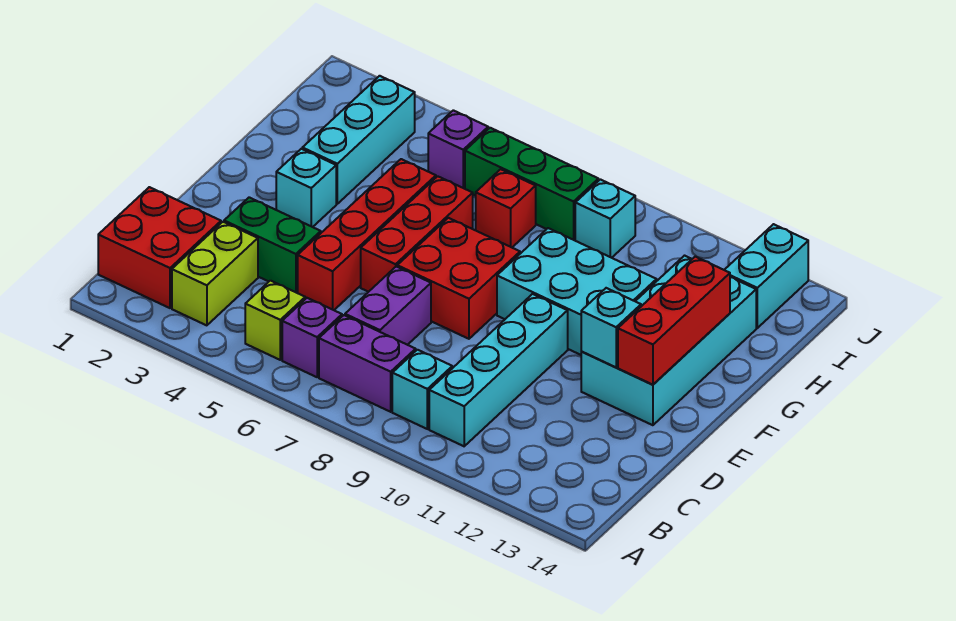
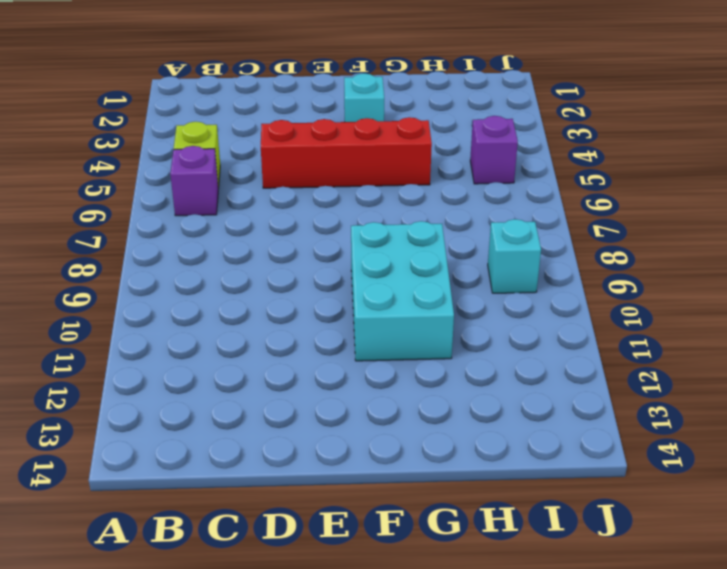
none -> red brick B1:C2 level 1
none -> lime brick B3:C3 level 1
none -> purple brick B7:B8 level 1

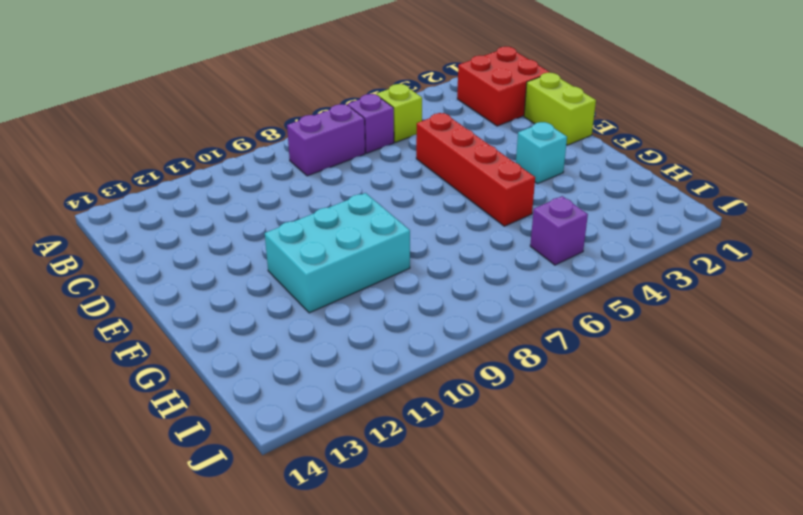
lime brick D1:E1 level 1 -> lime brick B3:C3 level 1
none -> cyan brick B9 level 1
none -> cyan brick B10:E10 level 1
none -> purple brick C7:D7 level 1

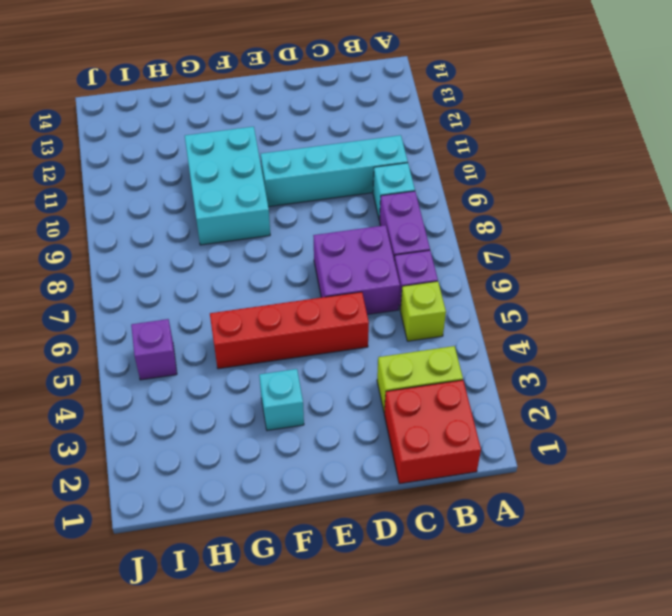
purple brick C6:D7 level 1 -> purple brick C7:D7 level 1
none -> green brick D3:D4 level 1
none -> red brick E6:G6 level 1
none -> red brick E7:F8 level 1

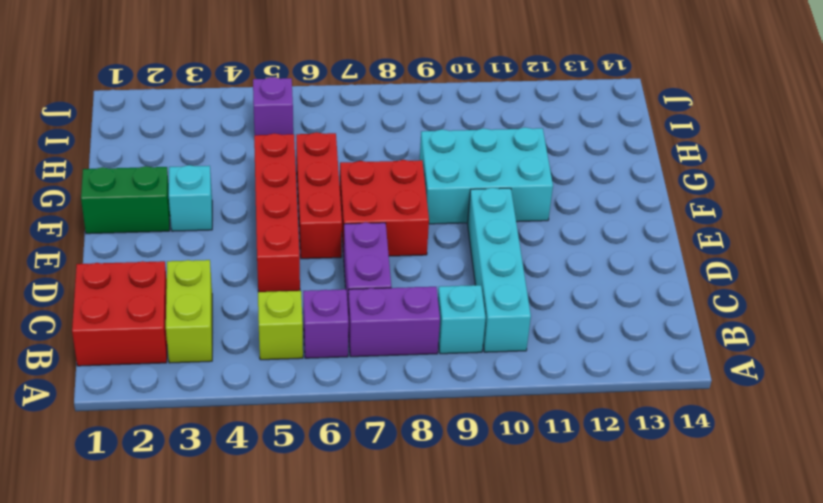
green brick F1:F2 level 1 -> green brick D3:D4 level 1
none -> cyan brick E12:H13 level 1
none -> cyan brick G3:I3 level 1
none -> red brick H7 level 1

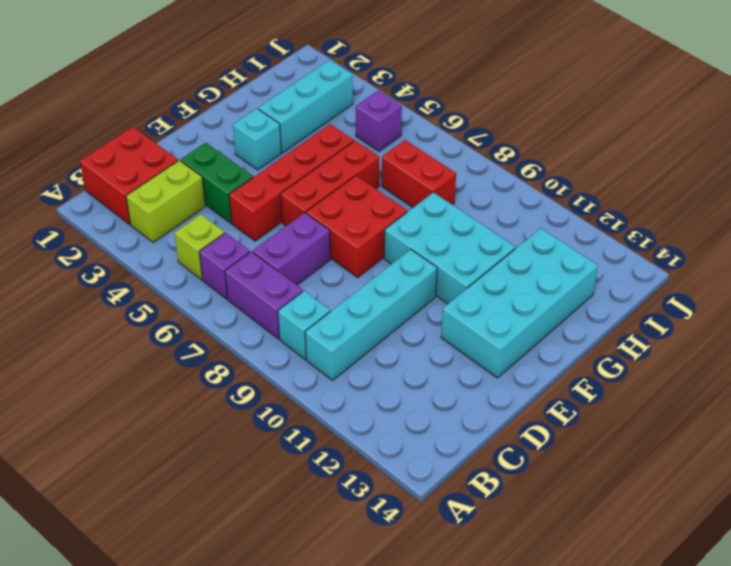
red brick H7:H8 level 1 -> red brick H7 level 1
none -> green brick I6:I8 level 1
none -> cyan brick I9 level 1
none -> cyan brick I13:J13 level 1

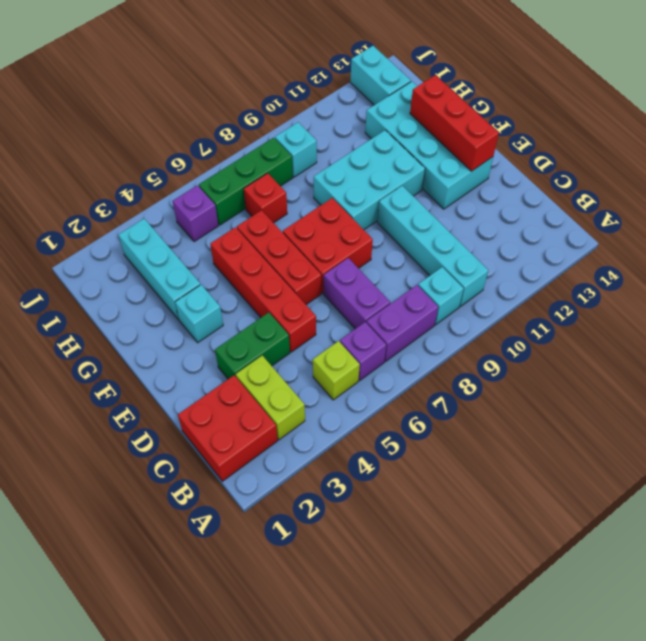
none -> cyan brick E12 level 2

